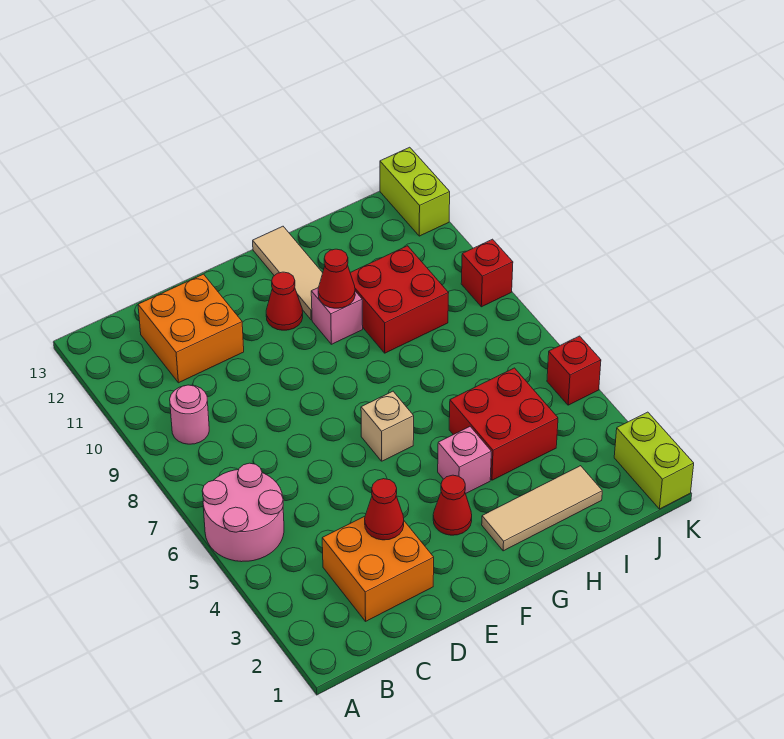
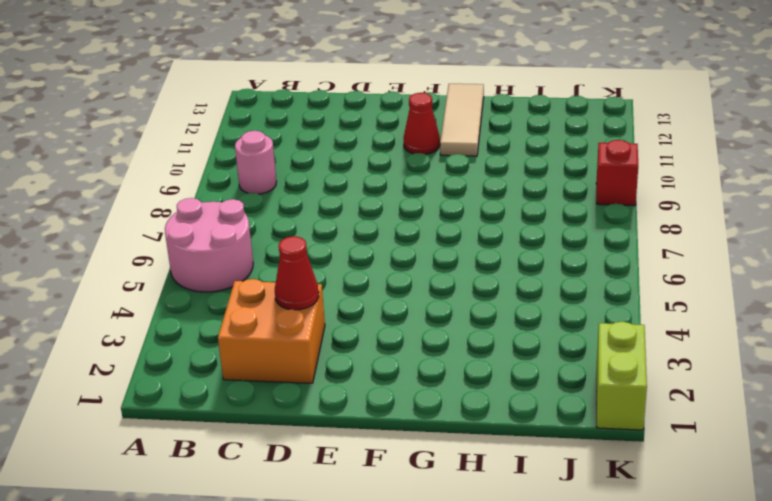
none -> orange brick C11:D12 level 1
none -> red cone F3 level 1
none -> tan brick F6 level 1

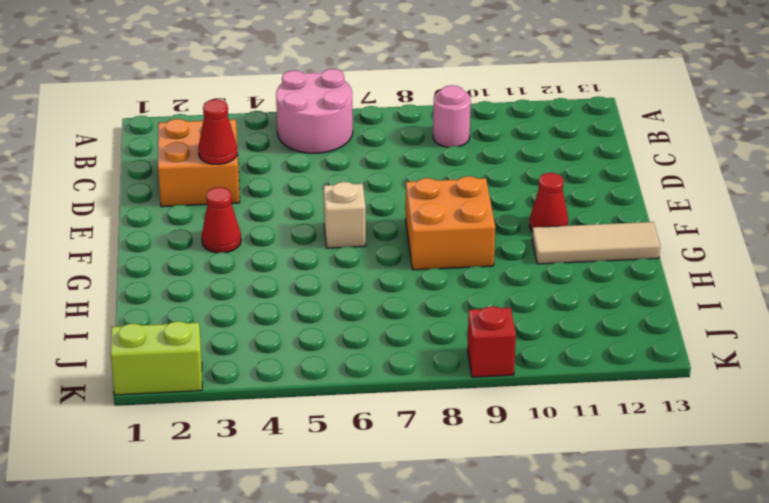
orange brick F8:G9 level 1 -> orange brick C11:D12 level 1
none -> tan tile G2:I2 level 1
none -> pink brick G4 level 1
none -> pink brick G10 level 1

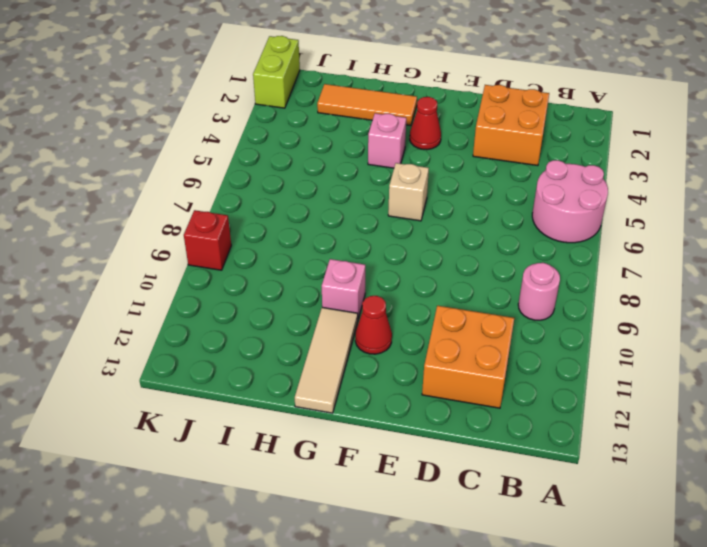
orange tile G2:I2 level 1 -> tan tile G2:I2 level 1
none -> red brick H4:I5 level 1
none -> red brick H9:I10 level 1
none -> red brick K5 level 1

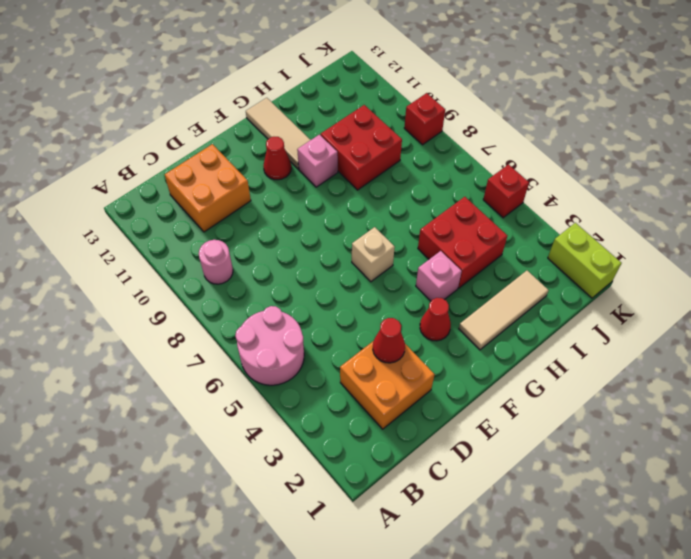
none -> lime brick K12:K13 level 1
none -> red cone G10 level 2

